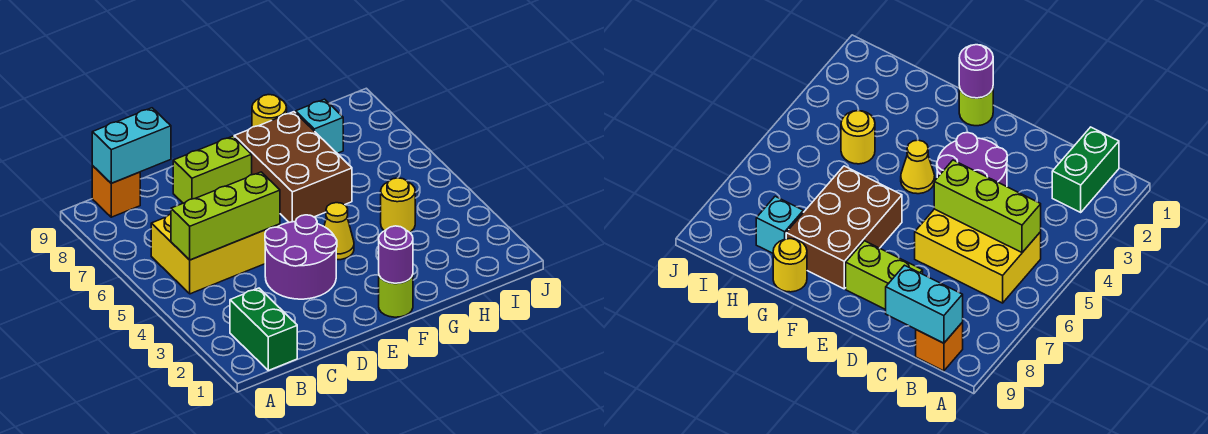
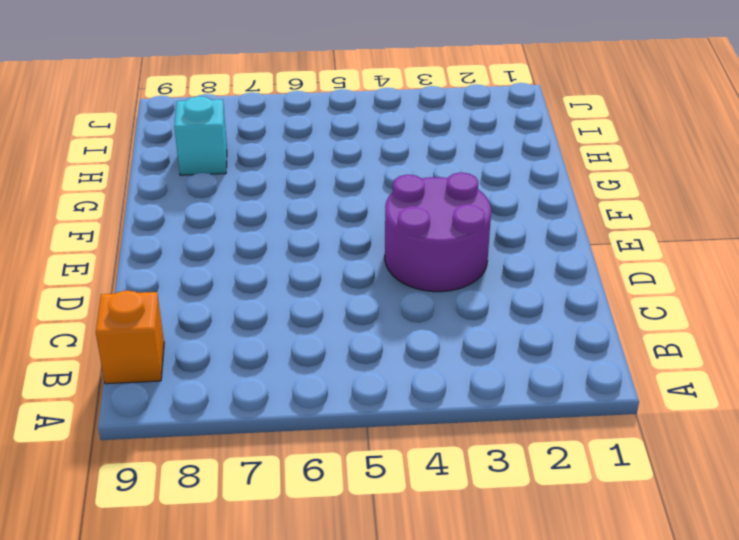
none -> green brick B1:B2 level 1
none -> yellow brick B5:D6 level 1
none -> lime brick D8:E8 level 1

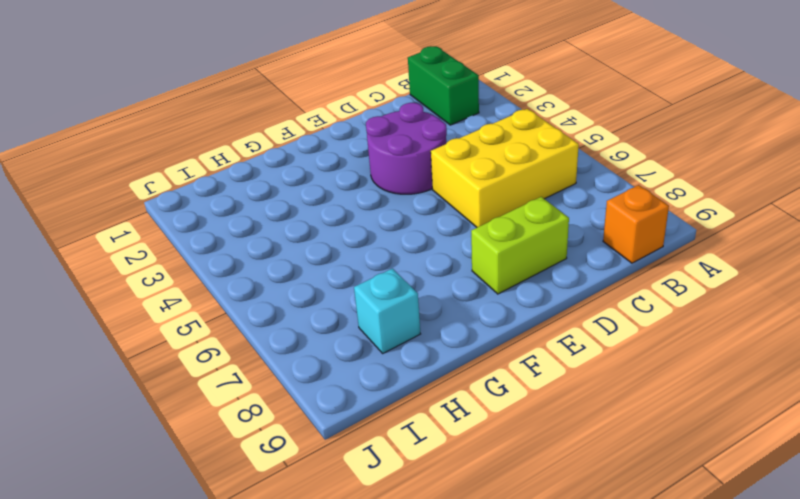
none -> lime round brick F1 level 1
none -> yellow cone F4 level 1
none -> brown brick F6:G8 level 1

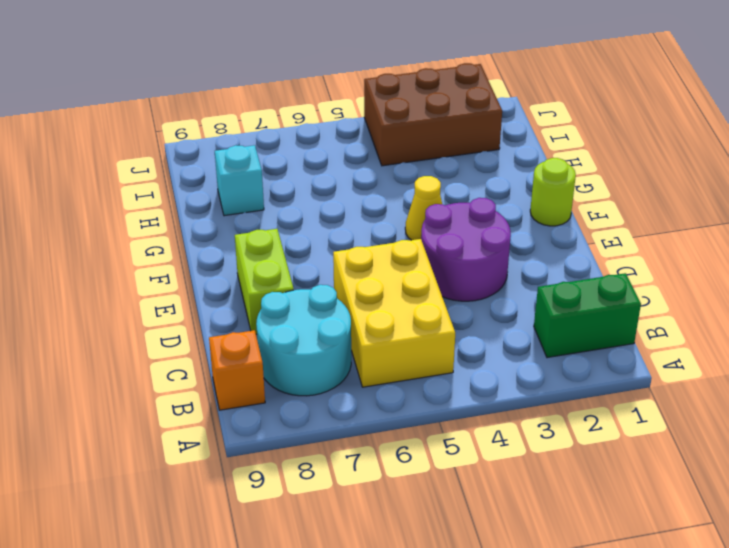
cyan round brick B7:C8 level 1 -> none
brown brick I2:J4 level 1 -> brown brick F6:G8 level 1
none -> yellow round brick G9 level 1
none -> yellow round brick H4 level 1
none -> lime brick B5:D5 level 2

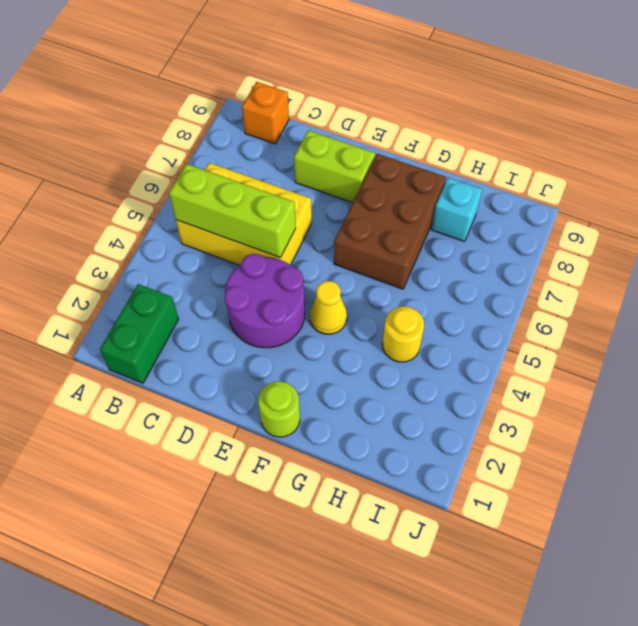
none -> yellow round brick G9 level 1
none -> cyan brick B9:C9 level 2
none -> purple round brick F1 level 2

